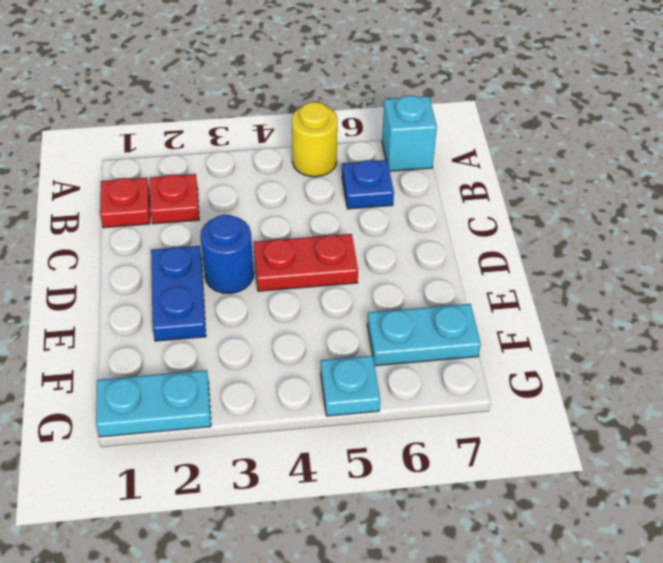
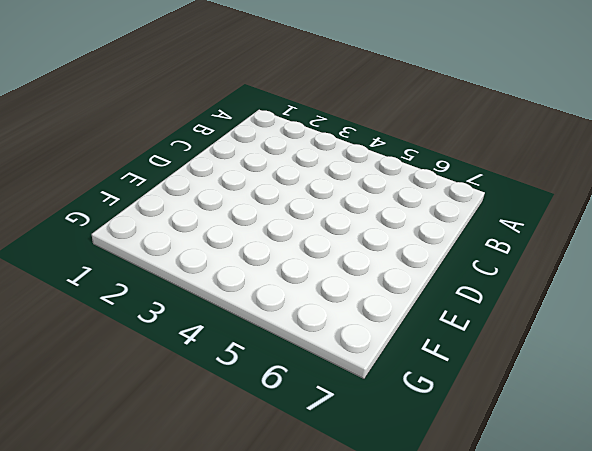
none -> yellow round brick A5 level 1
none -> cyan brick A7 level 1

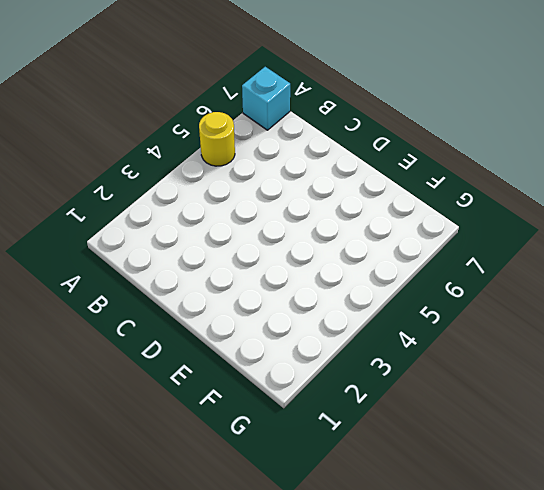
none -> red plate B1 level 1
none -> red plate B2 level 1

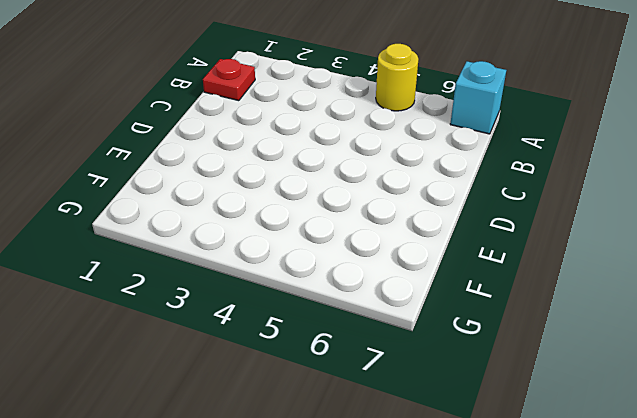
none -> red plate B2 level 1
none -> blue plate B6 level 1

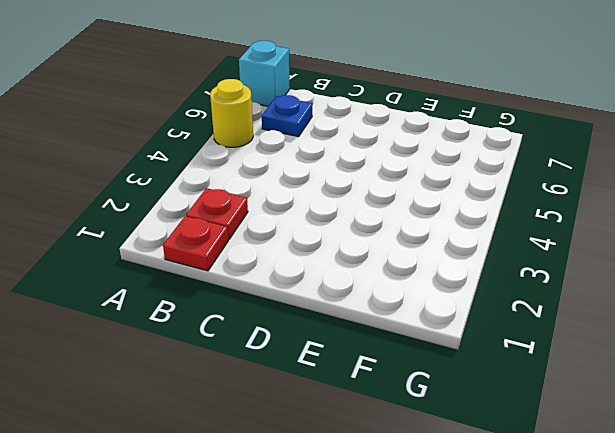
none -> blue plate D2:E2 level 1
none -> blue round brick D3 level 1

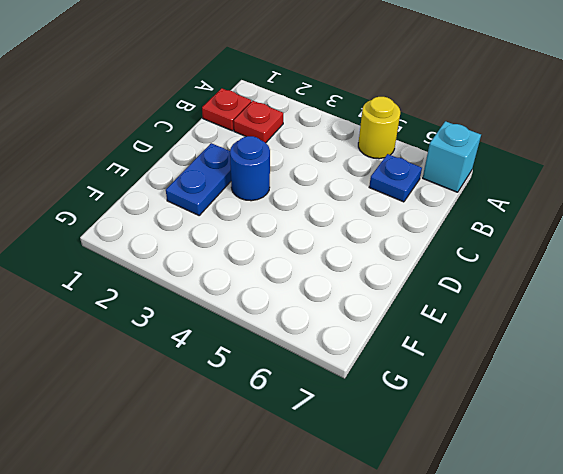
none -> red plate D4:D5 level 1
none -> cyan plate F6:F7 level 1

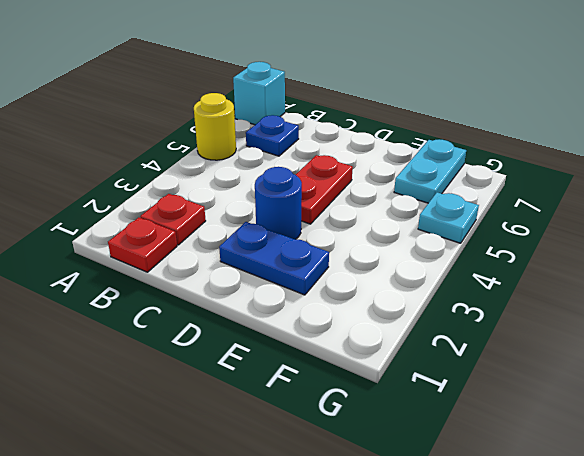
none -> cyan plate G1:G2 level 1

